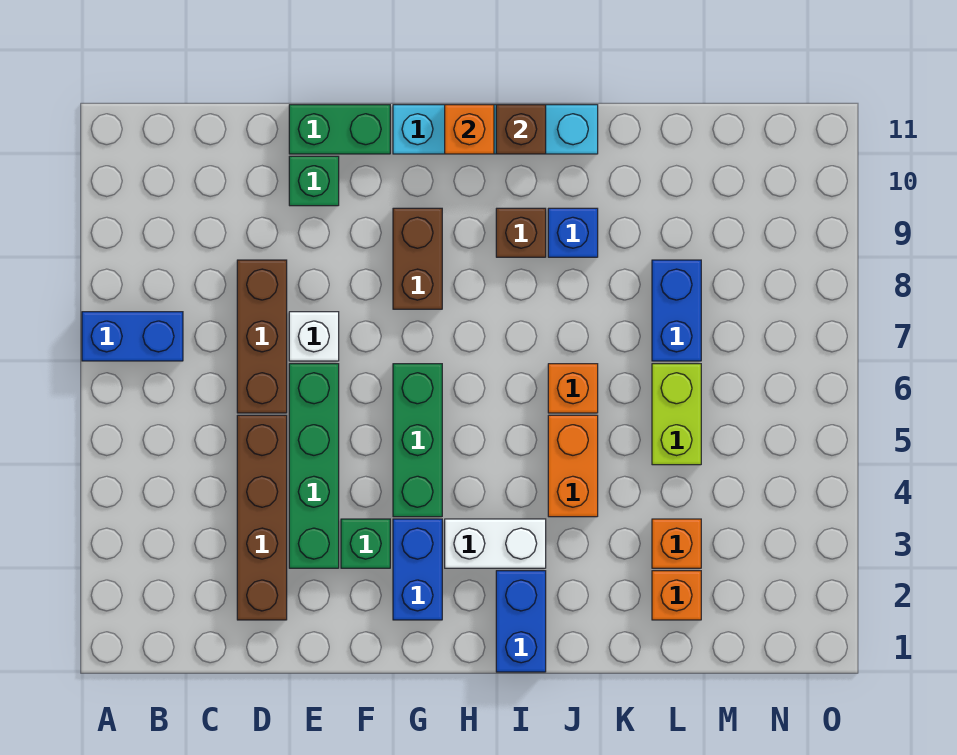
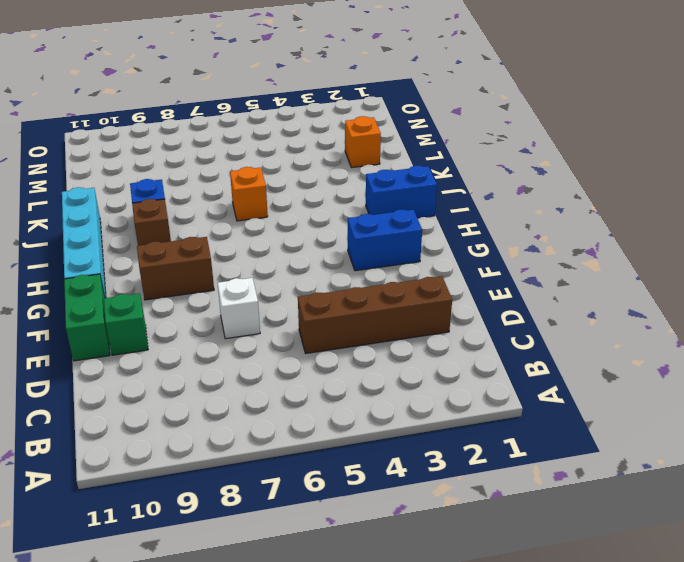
none -> blue brick A7:B7 level 1
none -> brown brick D6:D8 level 1
none -> green brick E3:E6 level 1

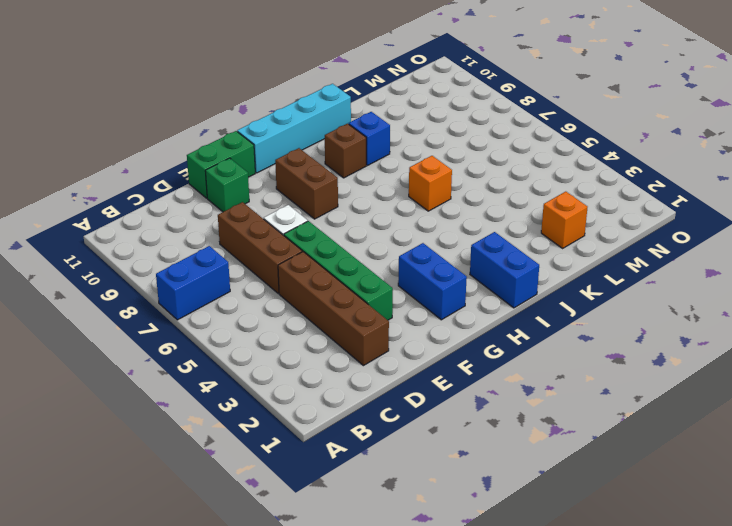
none -> green brick F3 level 1
none -> green brick G4:G6 level 1
none -> white brick H3:I3 level 1

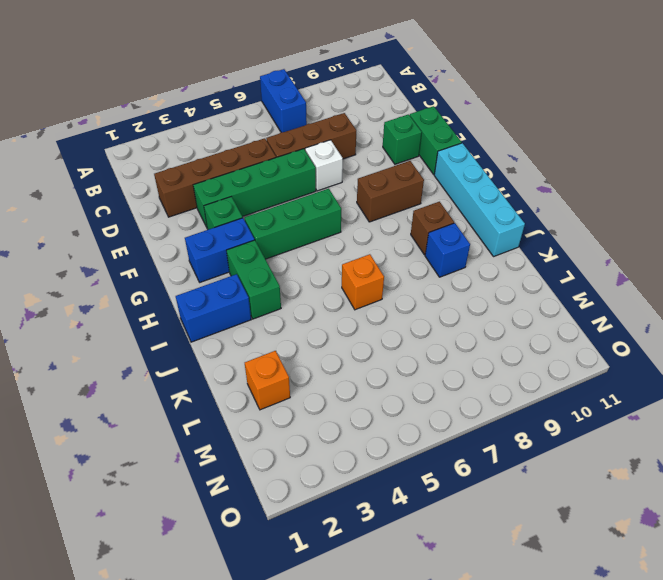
green brick H3:I3 level 1 -> white brick H3:I3 level 1
none -> orange brick J4:J5 level 1
none -> orange brick L3 level 1
none -> lime brick L5:L6 level 1

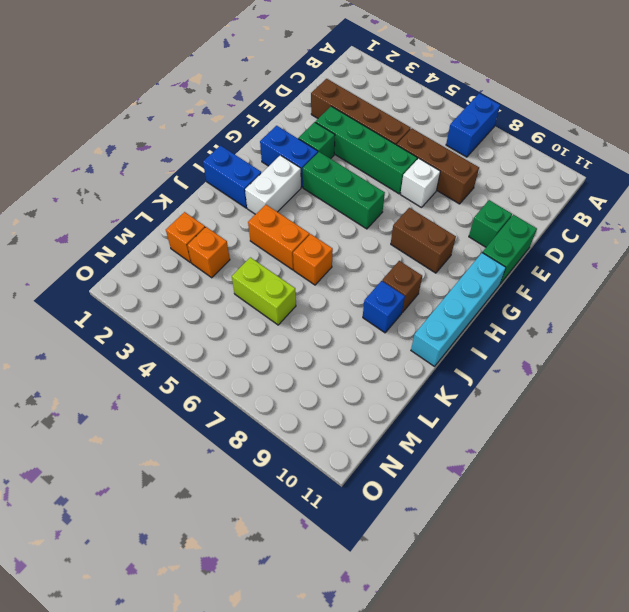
none -> blue brick L7:L8 level 1
none -> orange brick H11 level 2
none -> brown brick I11 level 2

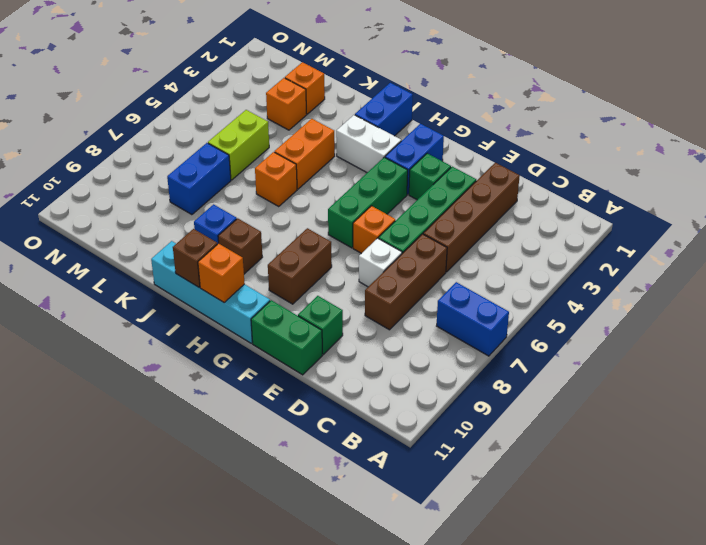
orange brick F6 level 1 -> none

